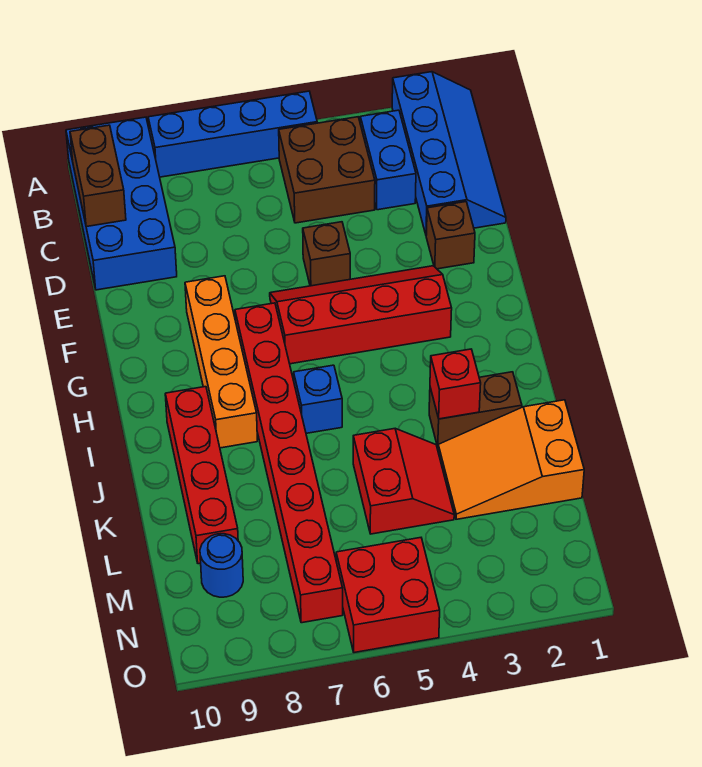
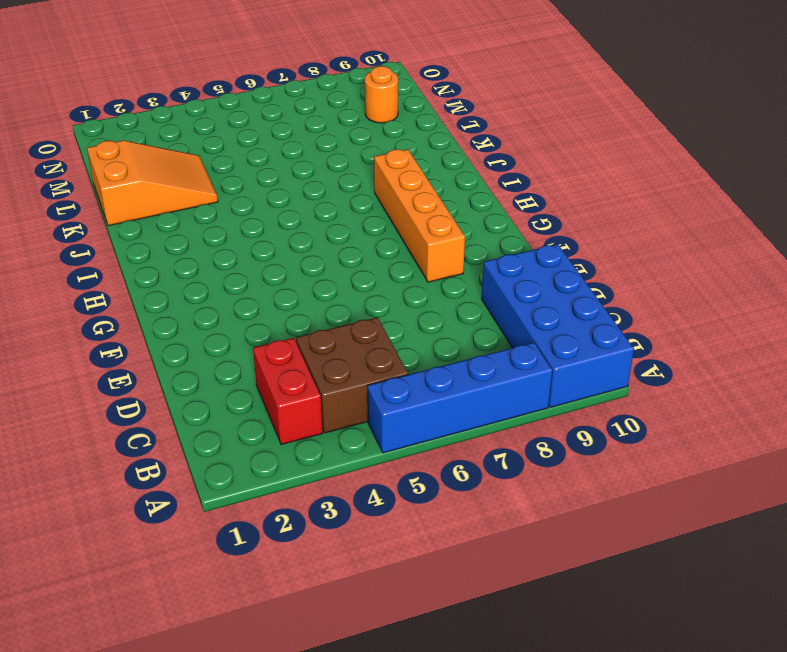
red brick B3:C3 level 1 -> blue brick B3:C3 level 1
orange round brick M9 level 1 -> blue round brick M9 level 1
none -> blue slope A1:D2 level 1 top 2
none -> brown brick E2 level 1
none -> brown brick E5 level 1

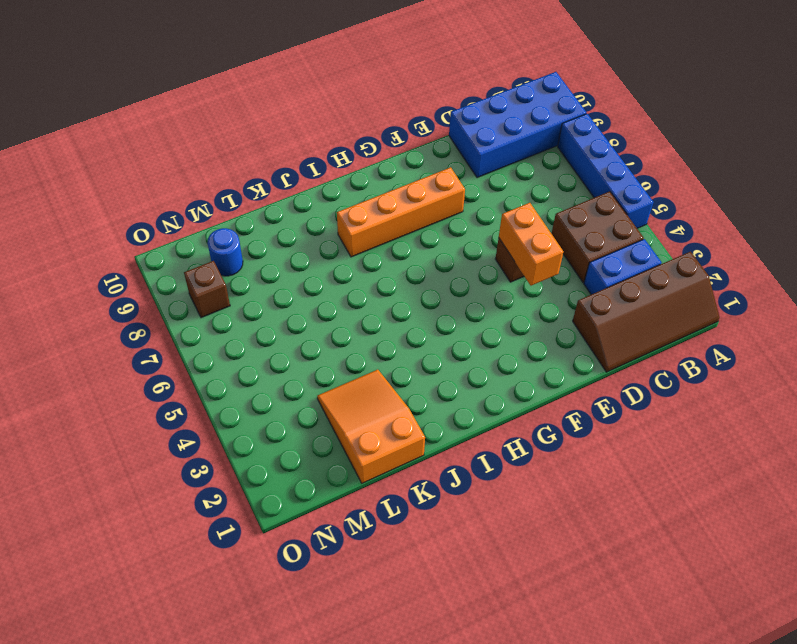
brown slope A1:D2 level 1 top 2 -> blue slope A1:D2 level 1 top 2
orange brick E4:E5 level 2 -> none
brown brick N8 level 1 -> brown brick E2 level 1
none -> red slope F3:G6 level 1 top G
none -> red brick G7:N7 level 1
none -> blue brick I6 level 1

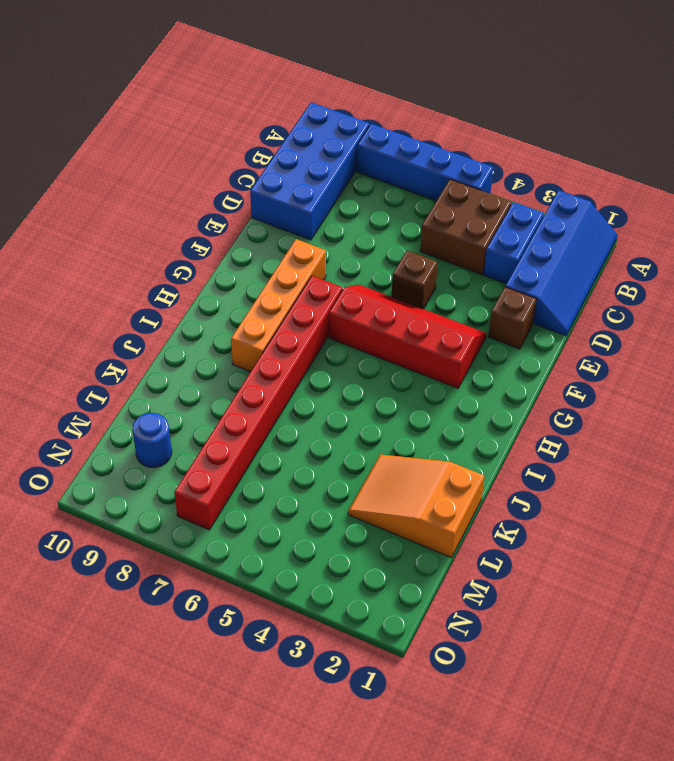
none -> blue brick I6 level 1
none -> red brick I9:L9 level 1
none -> brown brick J2:J3 level 1

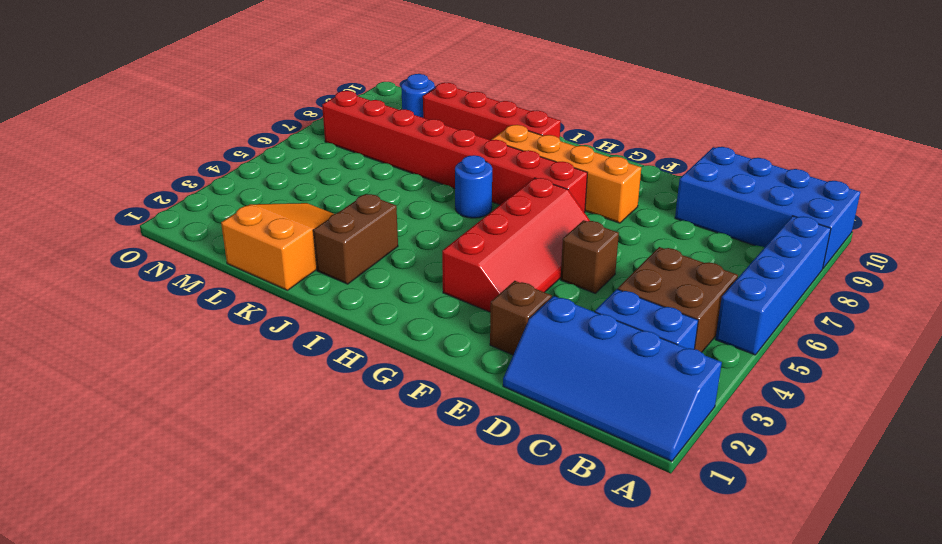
blue round brick I6 level 1 -> blue brick I6 level 1
none -> red slope K4:L5 level 1 top 5
none -> red brick N5:O6 level 1
none -> brown brick B10:C10 level 2

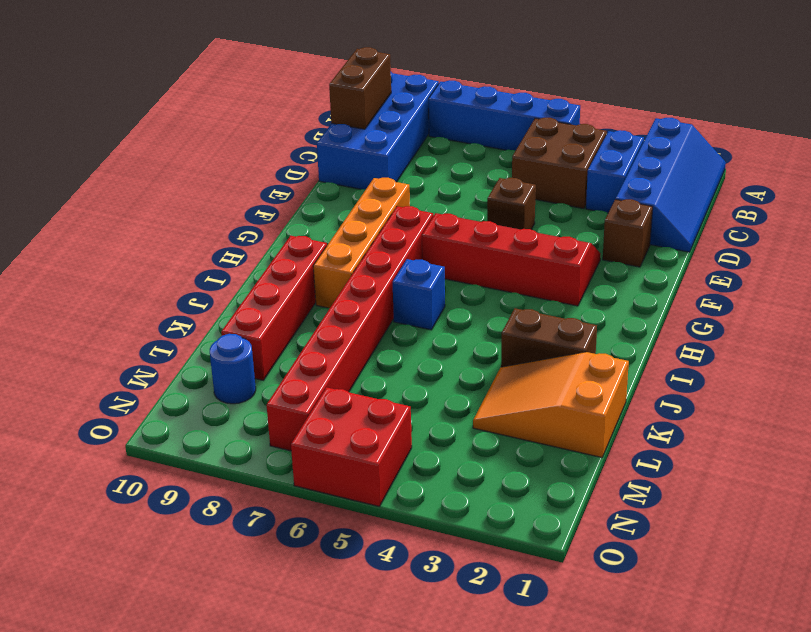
none -> red slope K4:L5 level 1 top 5
none -> red brick J3 level 2

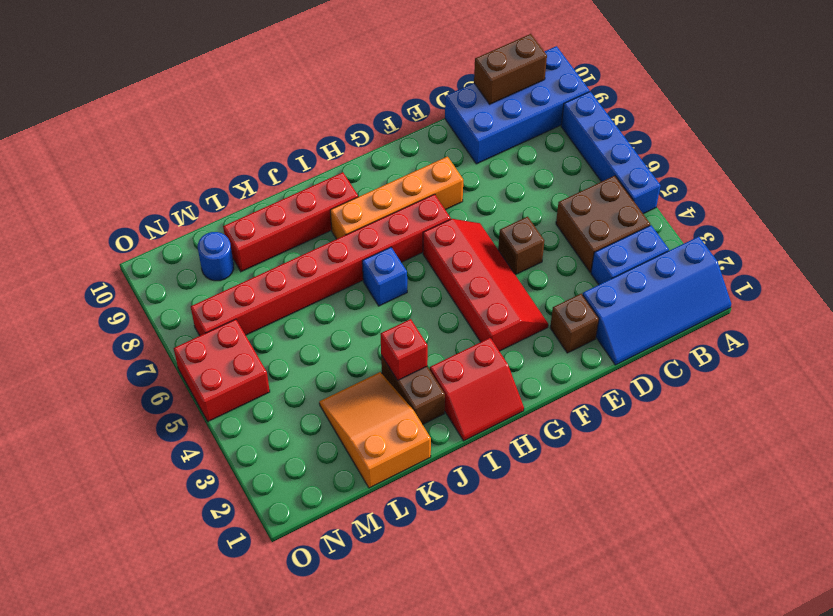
red slope H1:I2 level 1 top 2 -> red slope K4:L5 level 1 top 5

